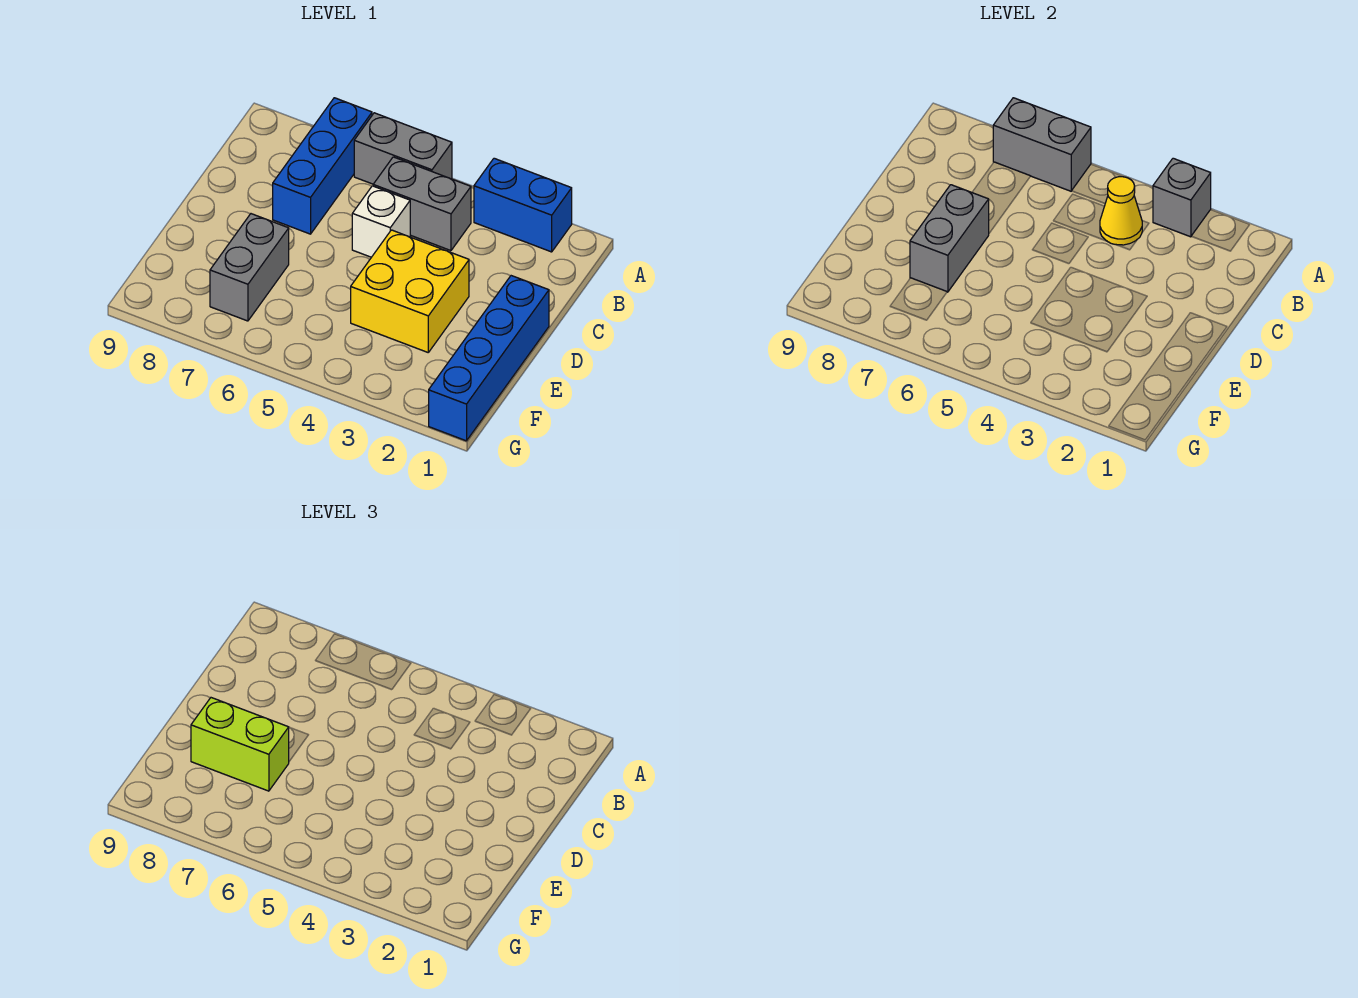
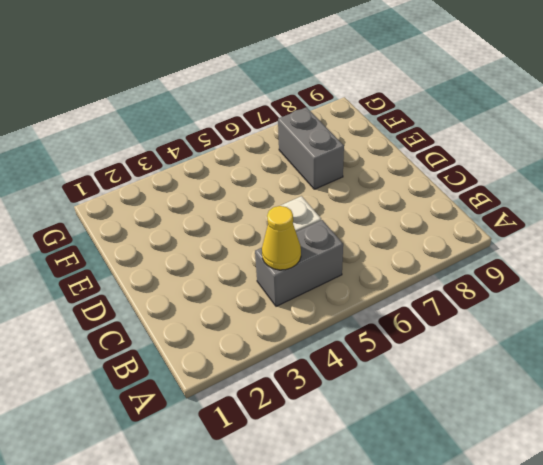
none -> blue brick A2:A3 level 1
none -> grey brick A5:A6 level 1
none -> blue brick A7:C7 level 1

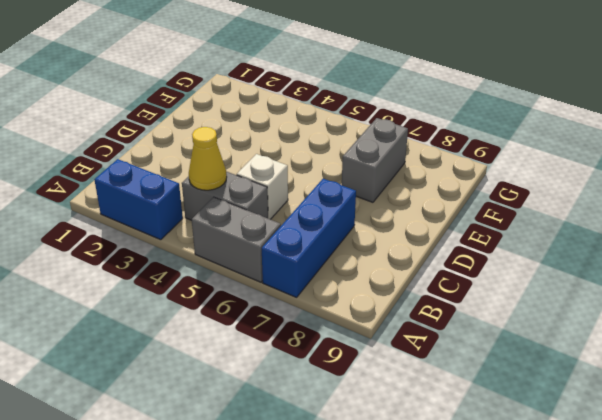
none -> blue brick D1:G1 level 1
none -> yellow brick D3:E4 level 1
none -> grey brick A3 level 2

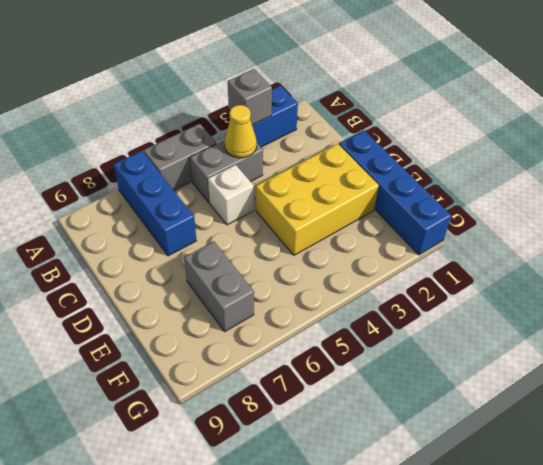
yellow brick D2:E4 level 1 -> yellow brick D3:E4 level 1
none -> grey brick A6:A7 level 2
none -> grey brick D7:E7 level 2
none -> lime brick E7:E8 level 3

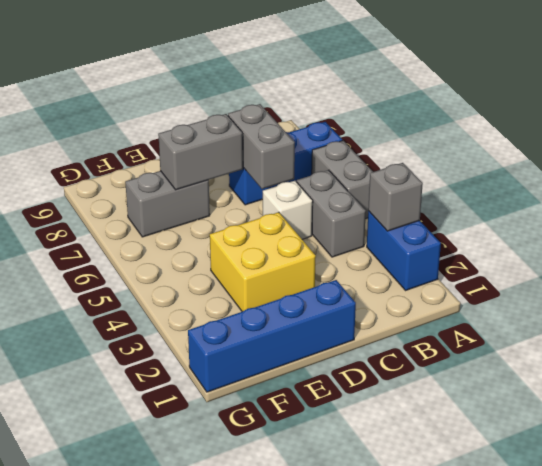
grey brick C6:C7 level 2 -> grey brick A6:A7 level 2
none -> yellow cone B4 level 2
none -> lime brick E7:E8 level 3

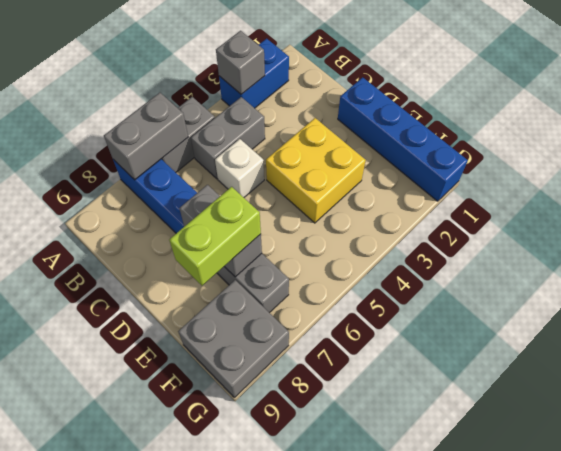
grey brick F8:G9 level 1 -> none
none -> yellow cone B4 level 2

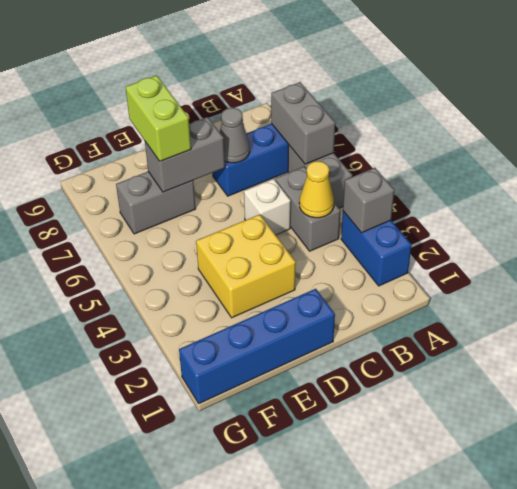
grey cone C7 level 2 -> none

